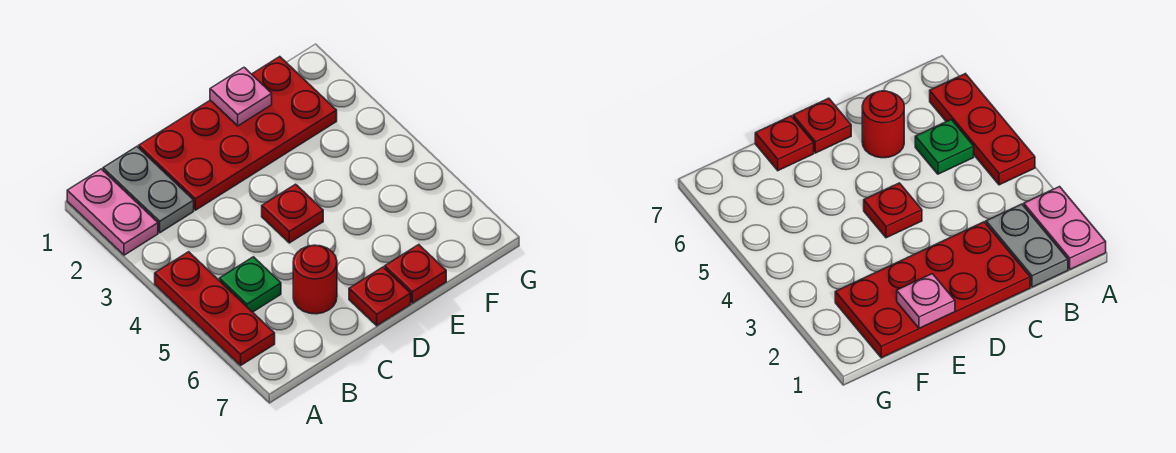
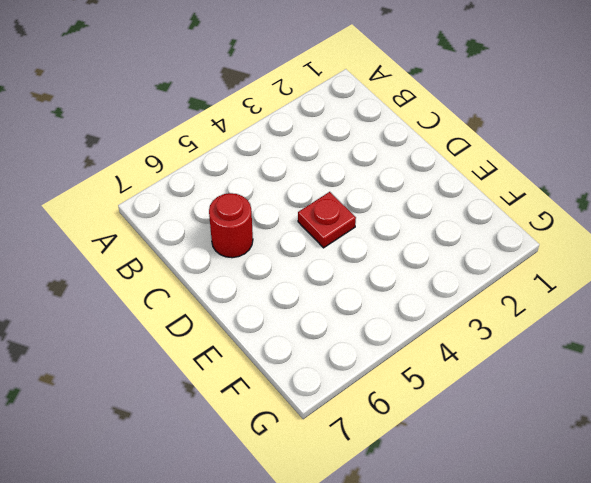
none -> pink plate A1:A2 level 1
none -> red plate A4:A6 level 1

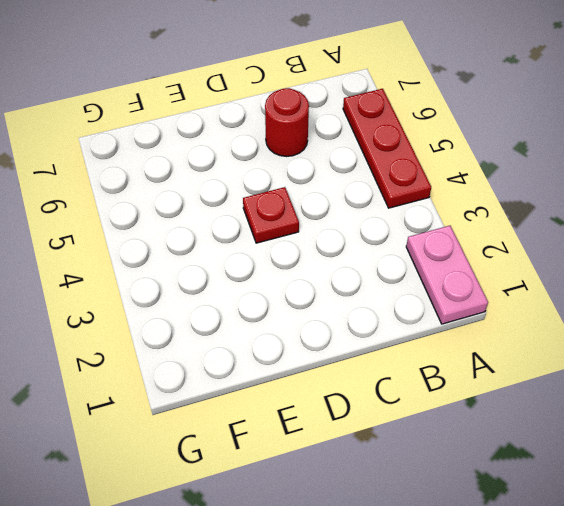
none -> grey plate B1:B2 level 1
none -> green plate B5 level 1

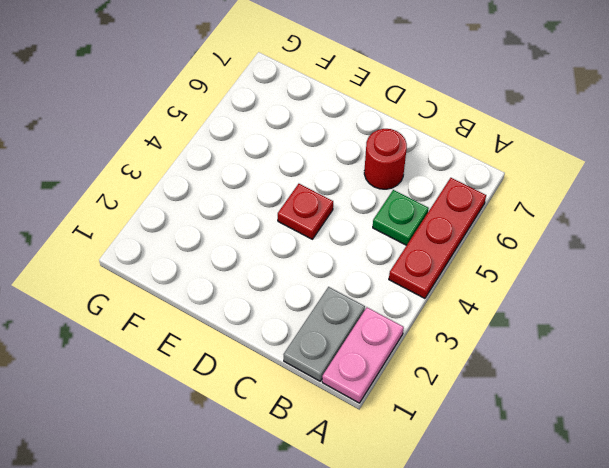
none -> red plate C1:F2 level 1
none -> red plate D7 level 1

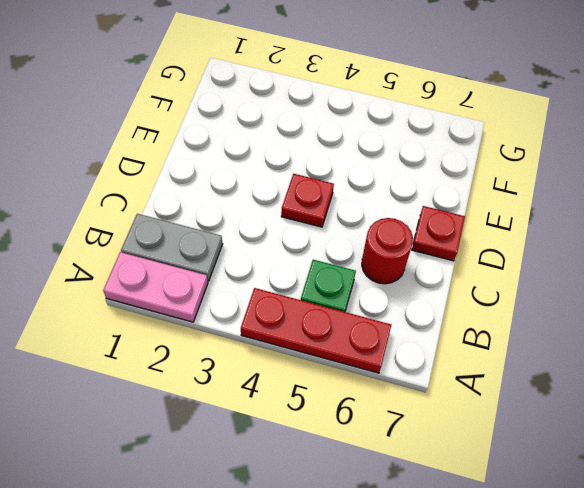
none -> red plate C1:F2 level 1
none -> red plate E7 level 1

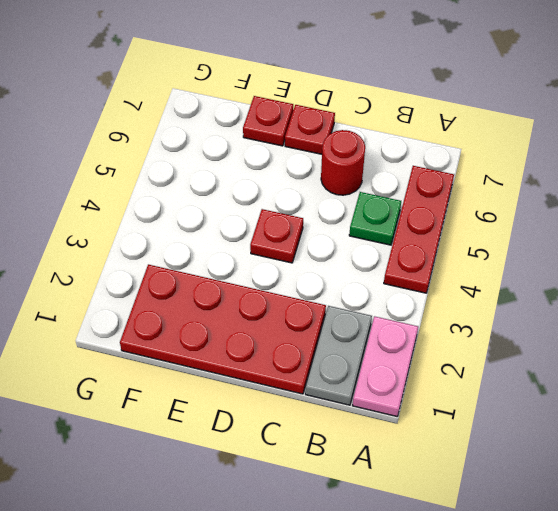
none -> pink plate E1 level 2

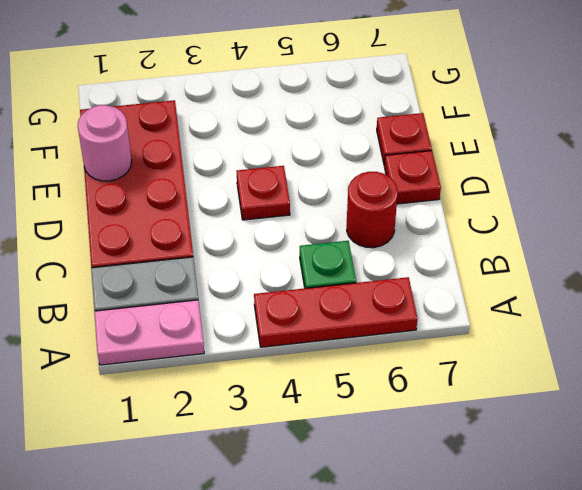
pink round brick E1 level 2 -> pink plate E1 level 2

